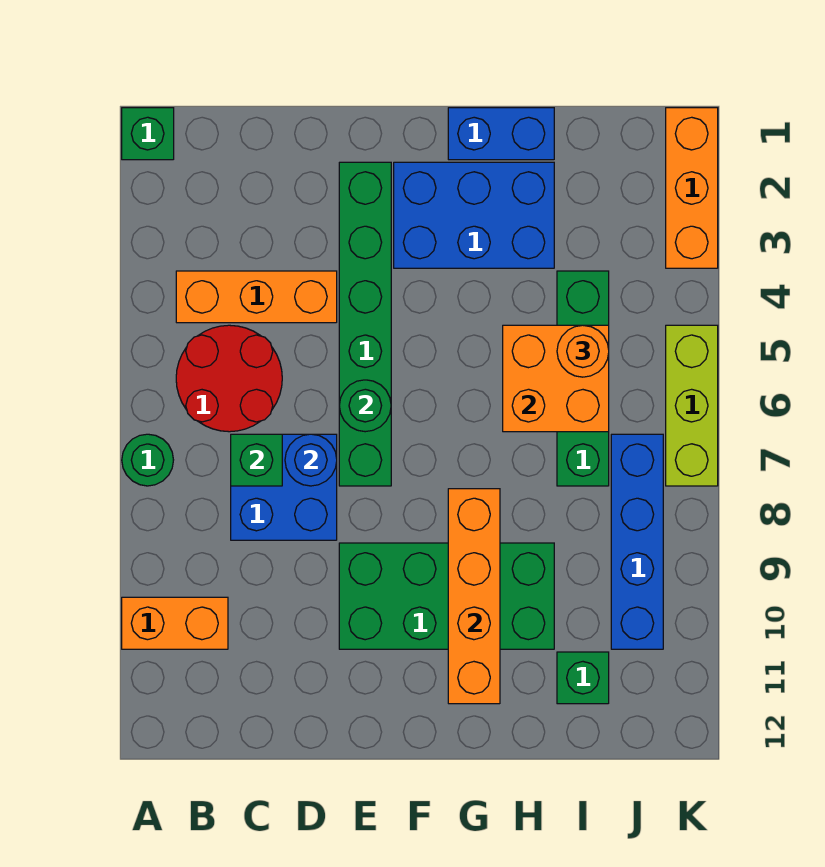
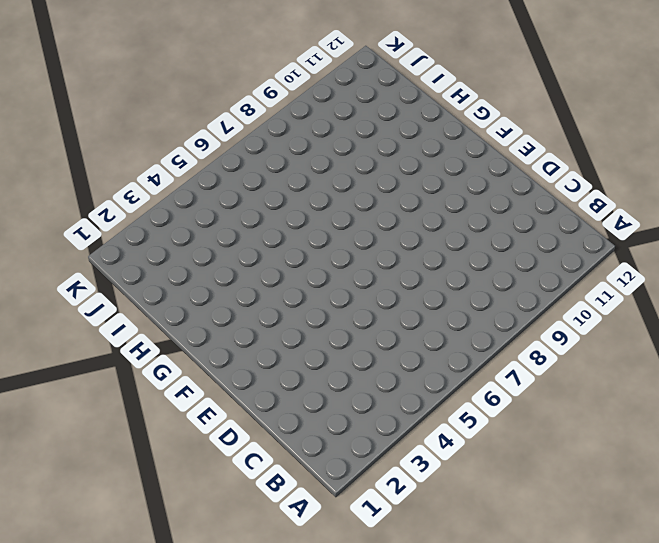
none -> green brick A1 level 1
none -> green round brick A7 level 1
none -> orange brick A10:B10 level 1

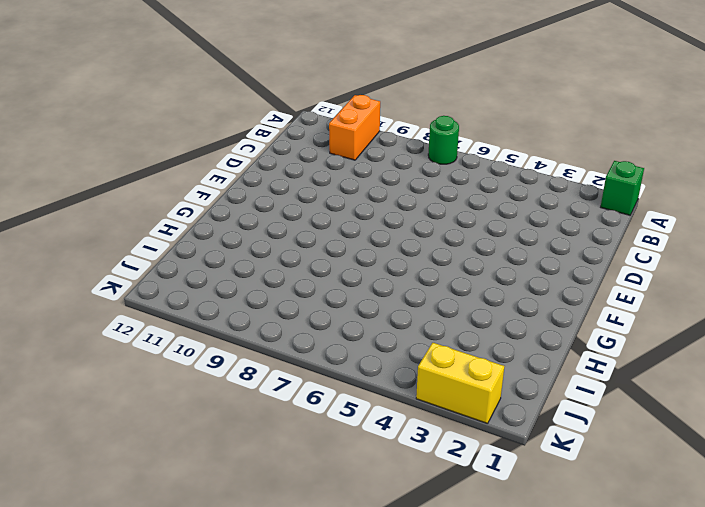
yellow brick K2:K3 level 1 -> orange brick K1:K3 level 1
none -> orange brick B4:D4 level 1
none -> red round brick B5:C6 level 1
none -> blue brick C7:D8 level 1

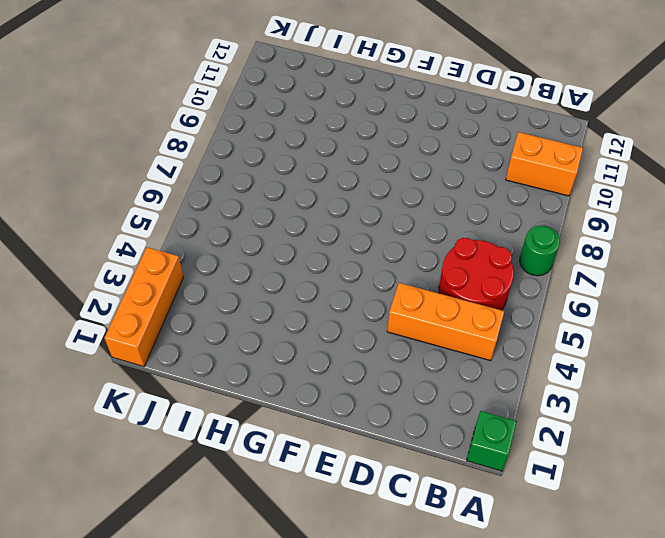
none -> blue brick C7:D8 level 1
none -> green brick E2:E7 level 1
none -> green brick E9:H10 level 1

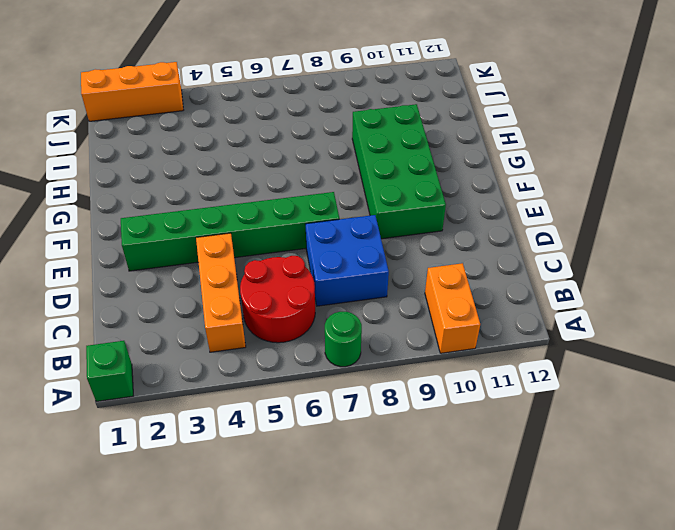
none -> blue brick F2:H3 level 1
none -> blue brick G1:H1 level 1
none -> green brick I4:I7 level 1

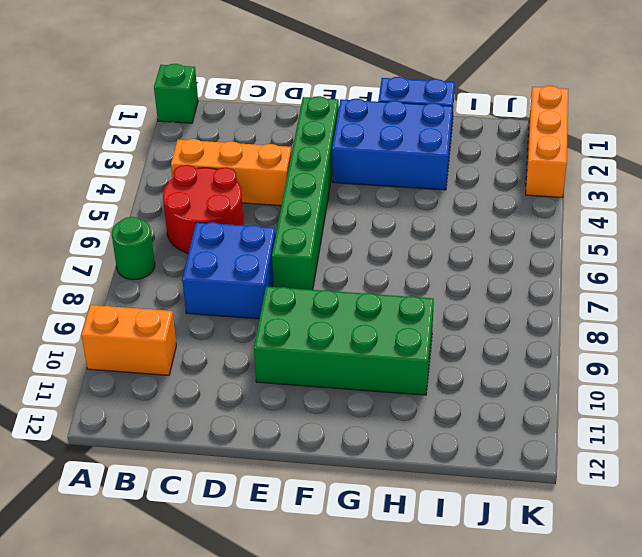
none -> green brick I4:I7 level 1
none -> green brick I11 level 1
none -> blue brick J7:J10 level 1

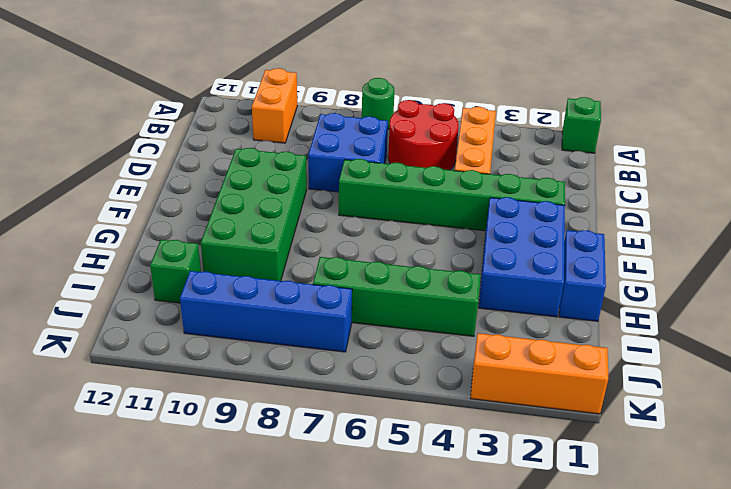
none -> lime brick K5:K7 level 1
none -> green brick C7 level 2
none -> blue round brick D7 level 2

